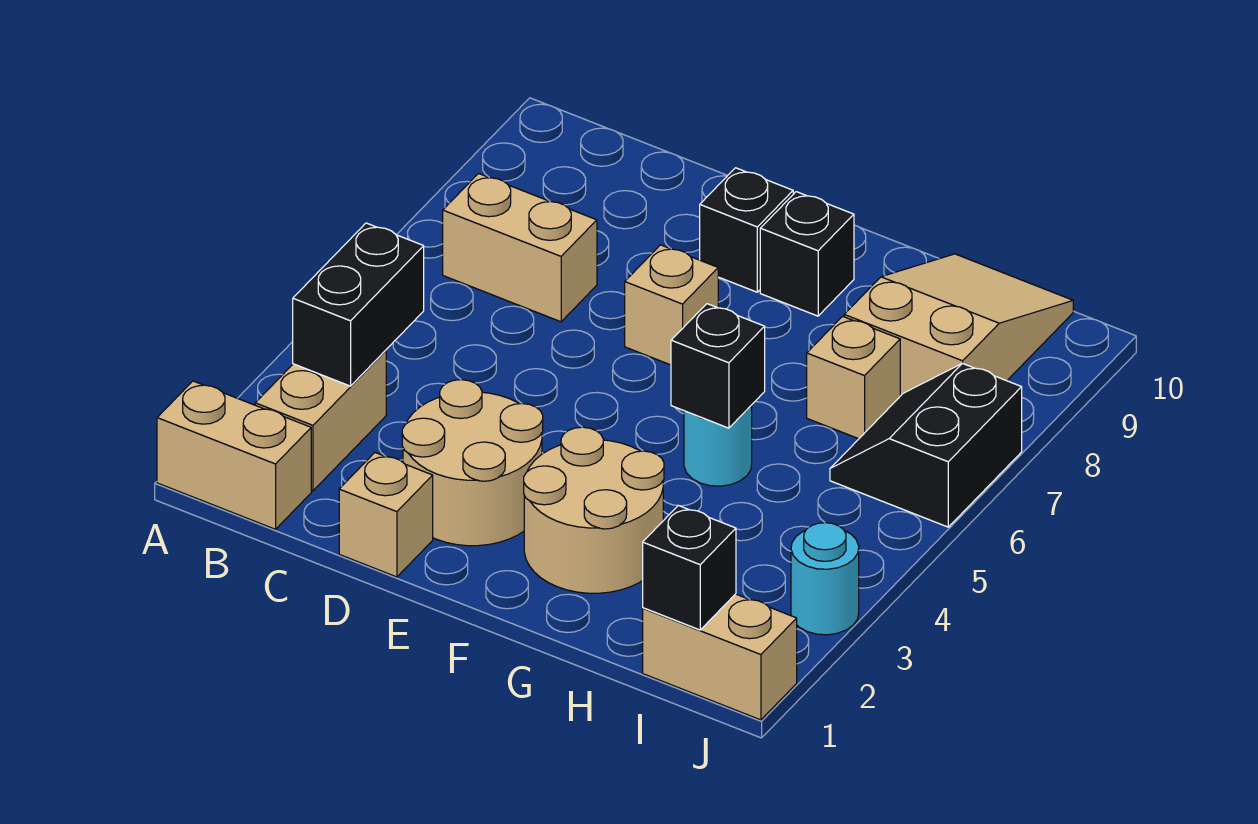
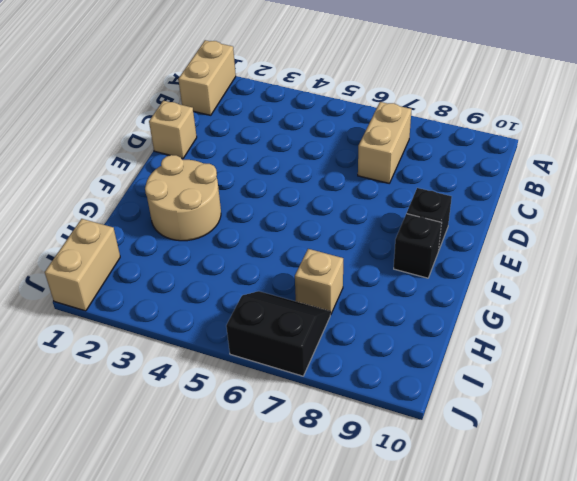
none -> tan brick B2:B3 level 1
none -> tan round brick D2:E3 level 1
none -> tan brick E7 level 1

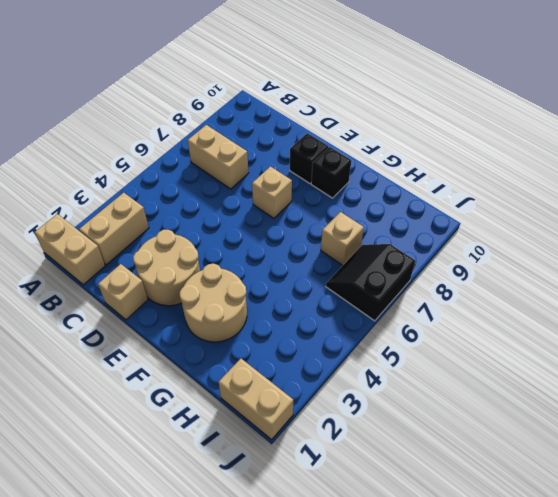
none -> cyan round brick G5 level 1
none -> tan slope H8:I10 level 1 top 8
none -> cyan round brick J3 level 1

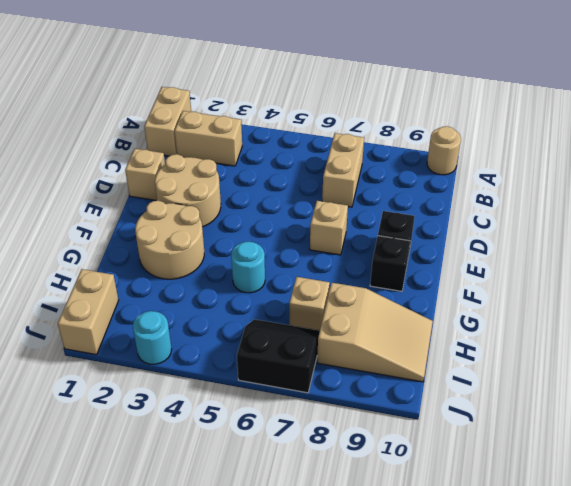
tan round brick A10 level 1 -> none
none -> black brick B3:B4 level 2
none -> black brick G5 level 2
none -> black brick I1 level 2

